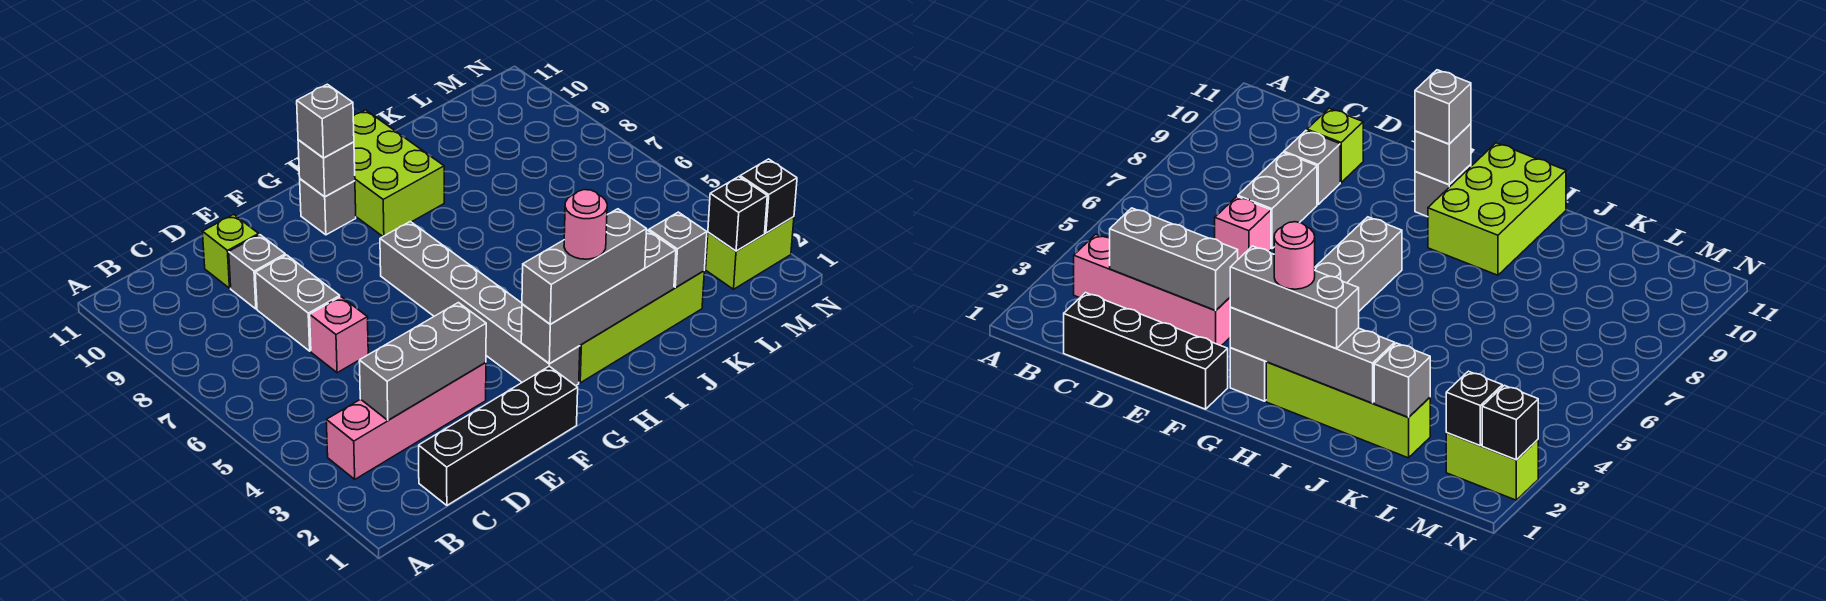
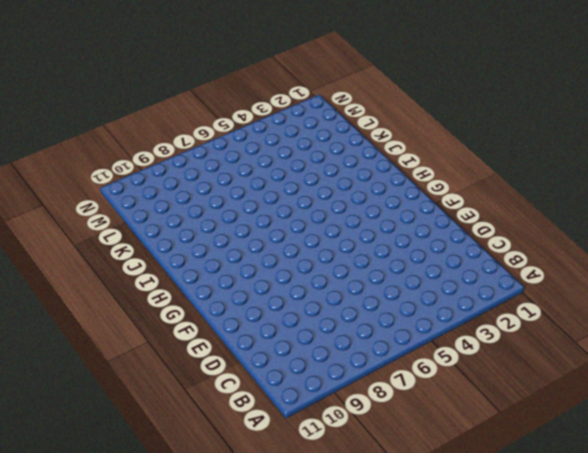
none -> pink brick B3:E3 level 1
none -> black brick C1:F1 level 1
none -> pink brick D6 level 1

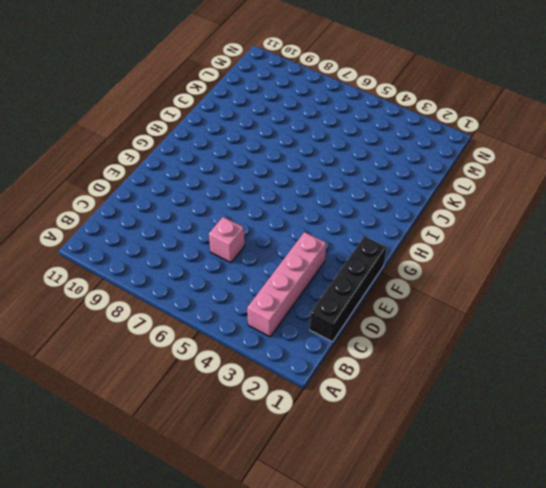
none -> grey brick D7:D8 level 1
none -> grey brick D9 level 1
none -> lime brick D10 level 1

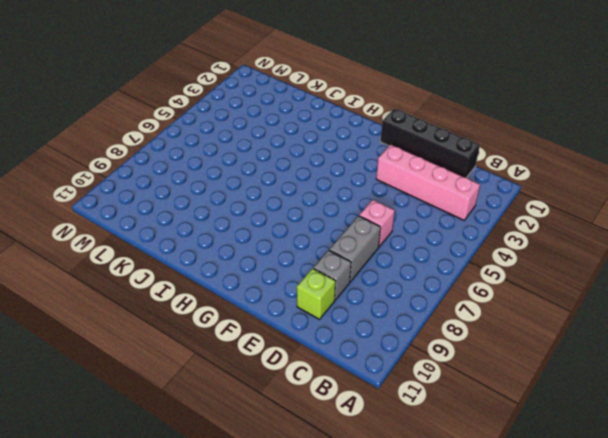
none -> grey brick G2:G7 level 1
none -> grey brick G10 level 1
none -> lime brick H2:K2 level 1

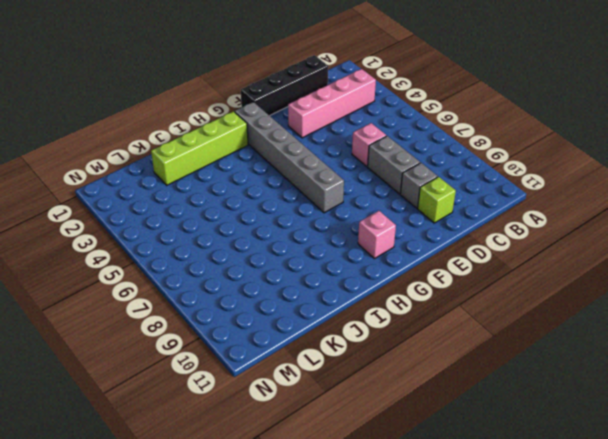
pink brick G10 level 1 -> grey brick G10 level 1
none -> lime brick H9:I11 level 1
none -> lime brick M2:N2 level 1
none -> grey brick C3:E3 level 2

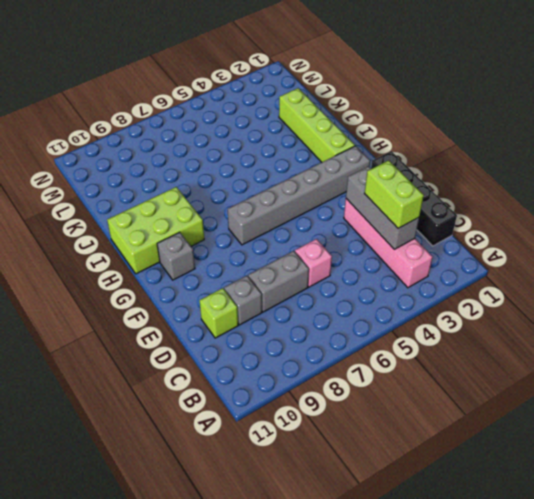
lime brick C3:D3 level 3 -> lime brick M2:N2 level 1
none -> grey brick G2:J2 level 2
none -> grey brick G10 level 2
none -> grey brick K2 level 2

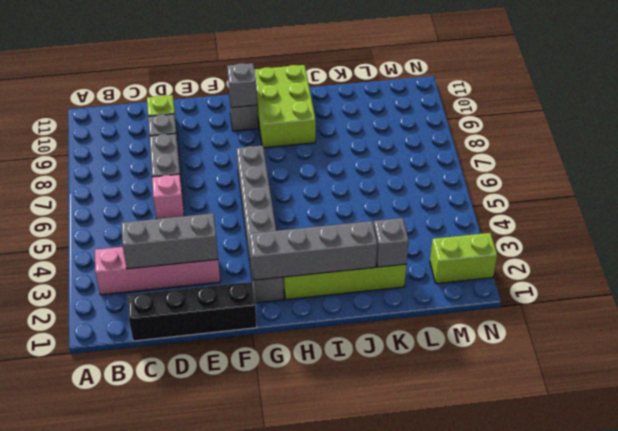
none -> black brick M2 level 2
none -> black brick N2 level 2
none -> grey brick G2:I2 level 3

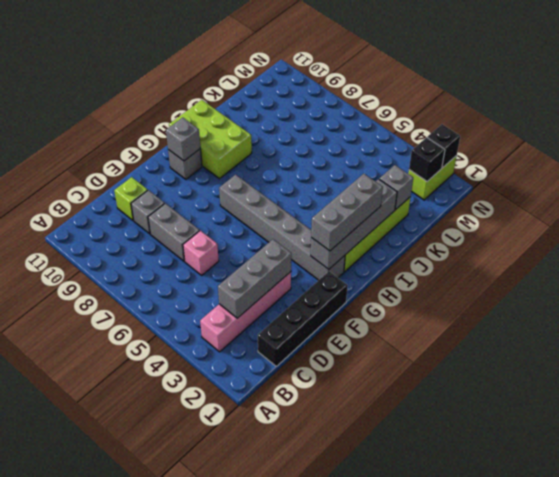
none -> grey brick G10 level 3
none -> pink round brick H2 level 4

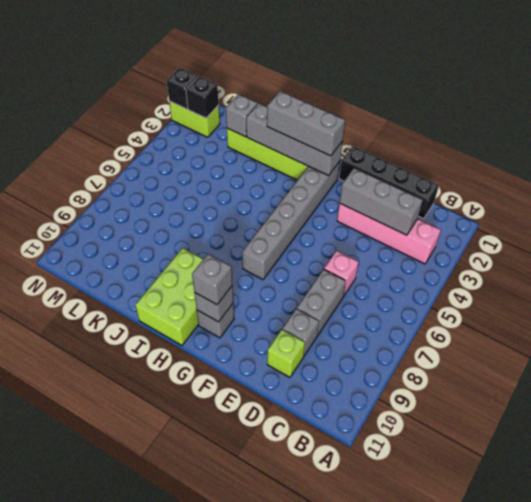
none -> pink round brick H2 level 4

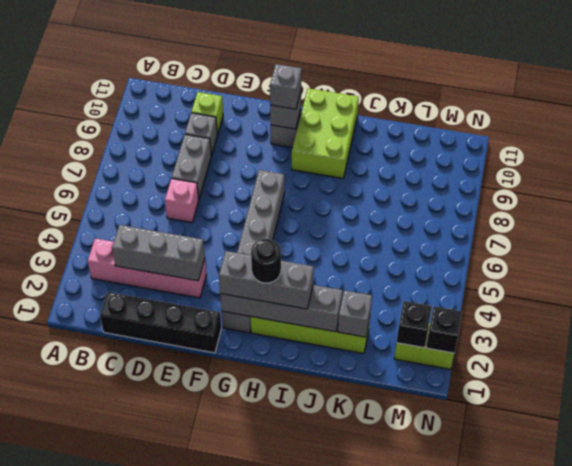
black round brick H2 level 4 -> pink round brick H2 level 4

